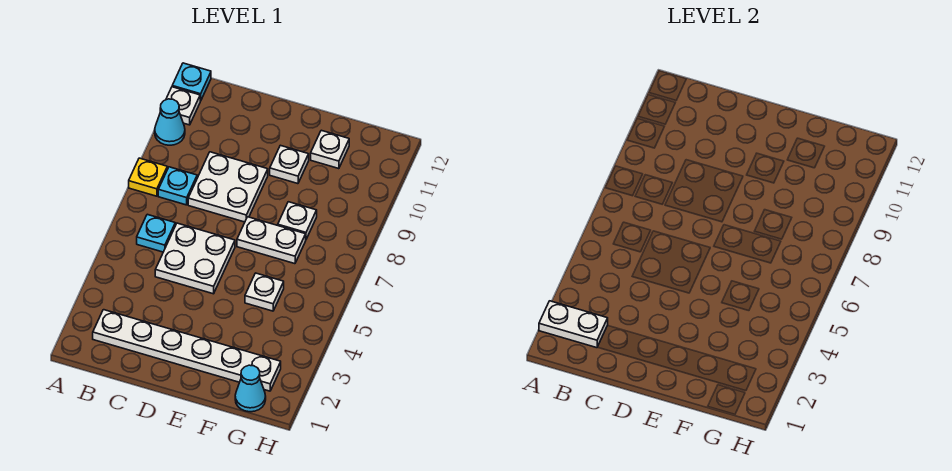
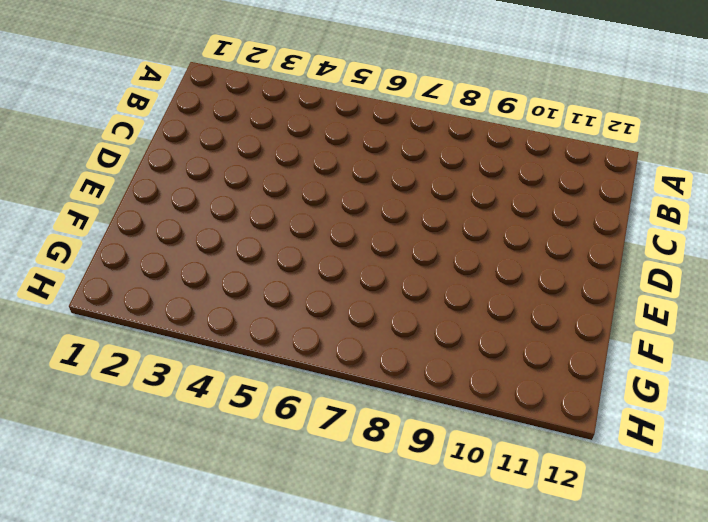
none -> yellow plate A8 level 1
none -> cyan cone A10 level 1
none -> white plate A11 level 1

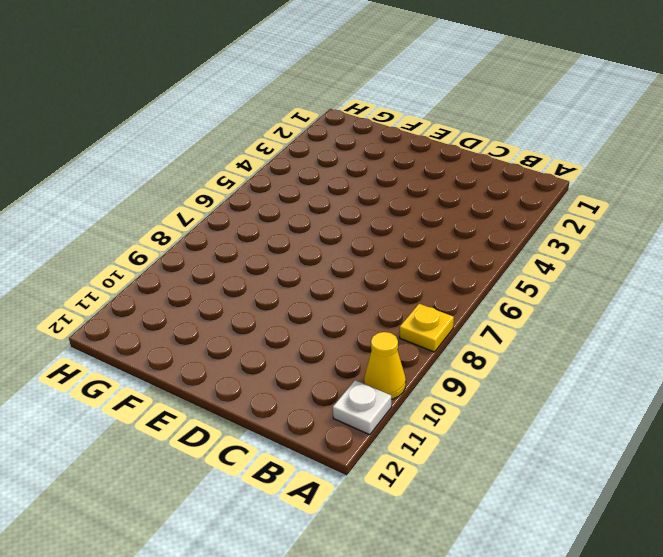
yellow cone A10 level 1 -> cyan cone A10 level 1
none -> cyan plate A12 level 1
none -> white plate B2:G2 level 1
none -> cyan plate B6 level 1

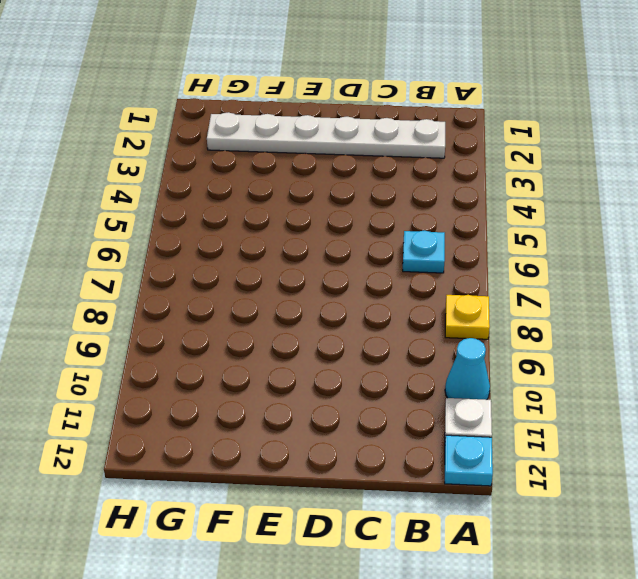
none -> cyan plate B8 level 1
none -> white plate C5:D6 level 1
none -> white plate C8:D9 level 1

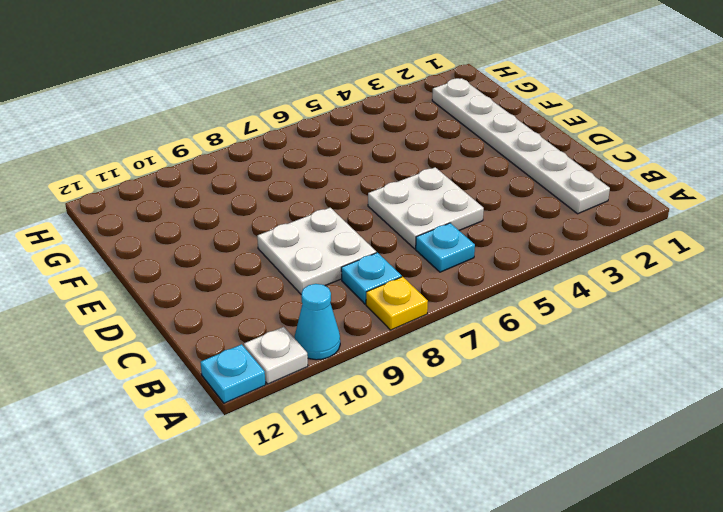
none -> white plate E7:F7 level 1
none -> white plate E10 level 1
none -> white plate F5 level 1

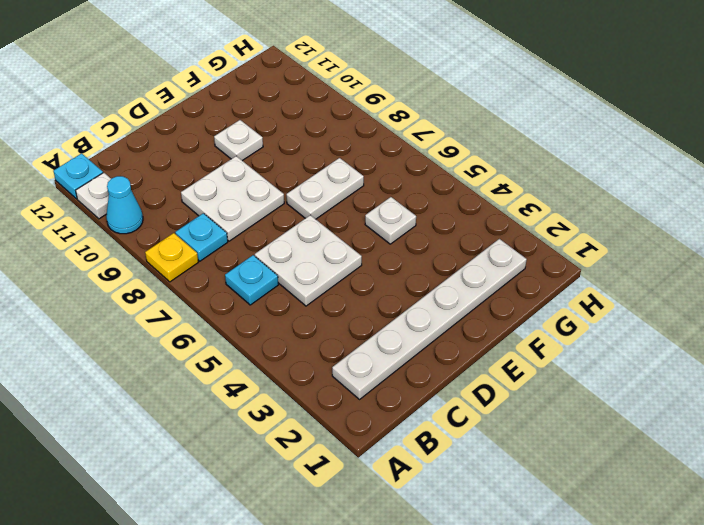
none -> white plate F8 level 1
none -> white plate F11 level 1
none -> cyan cone G1 level 1

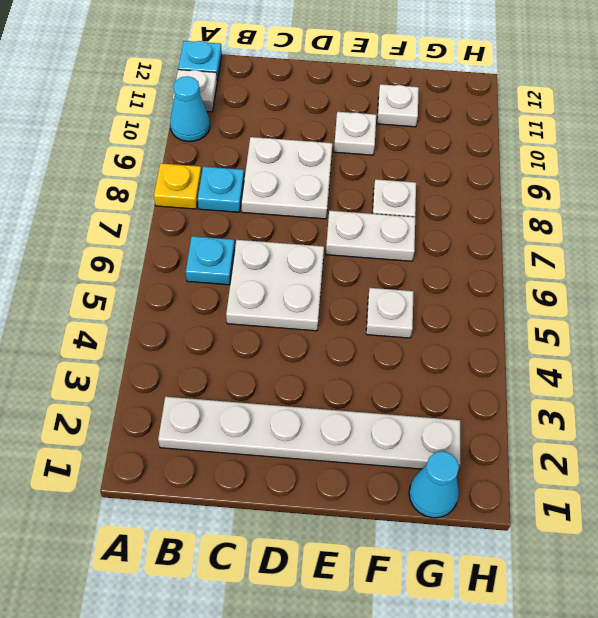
none -> white plate A2:B2 level 2

